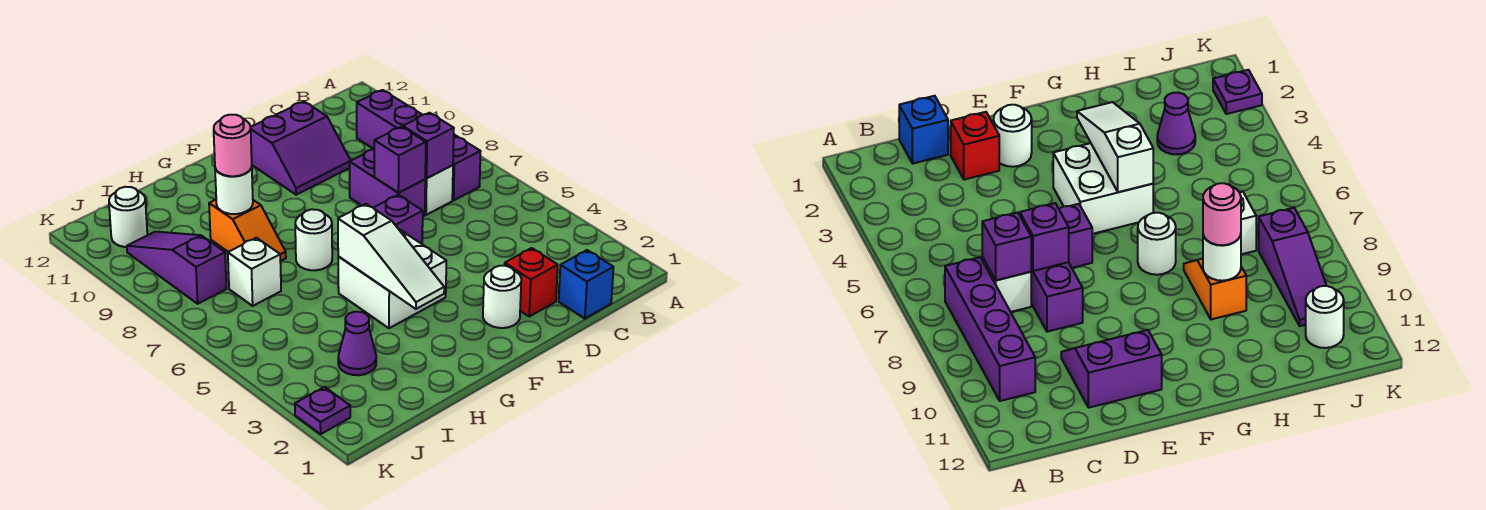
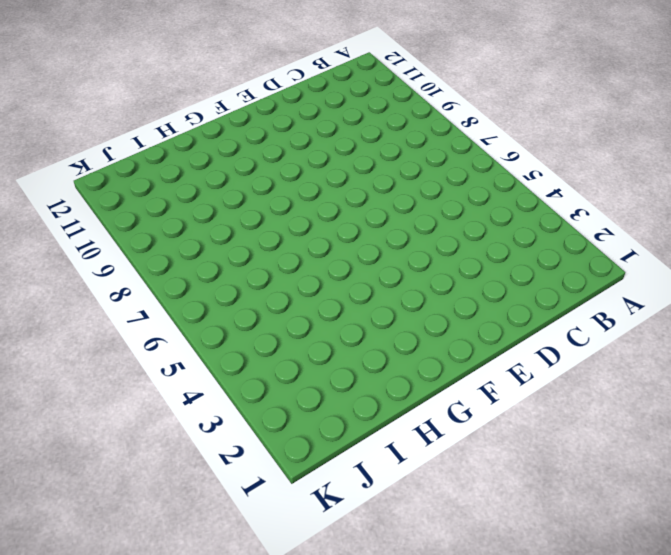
none -> purple brick B7:B10 level 1
none -> blue brick C1 level 1
none -> white brick C7 level 1

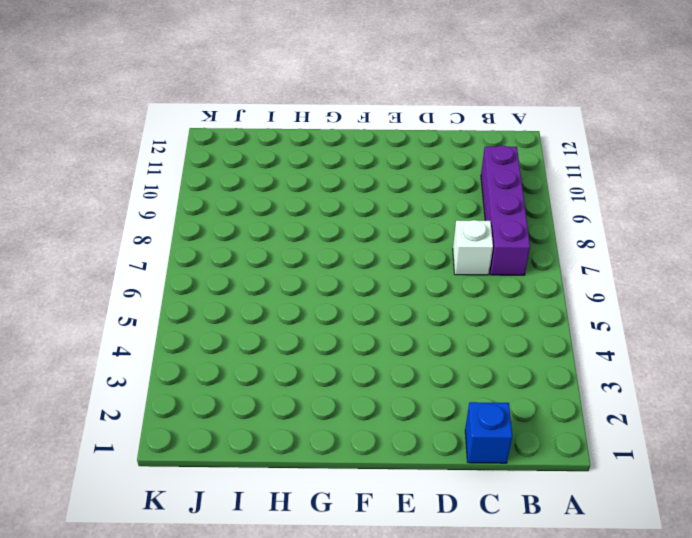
none -> red brick D2 level 1
none -> purple brick D7:D8 level 1
none -> purple slope D10:E11 level 1 top 11

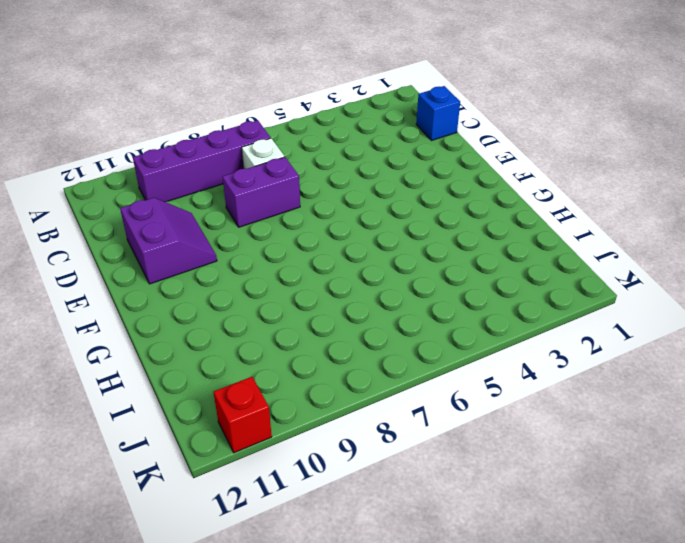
red brick K11 level 1 -> red brick D2 level 1
none -> white round brick E2 level 1
none -> purple brick E6 level 1
none -> white brick F4:G5 level 1

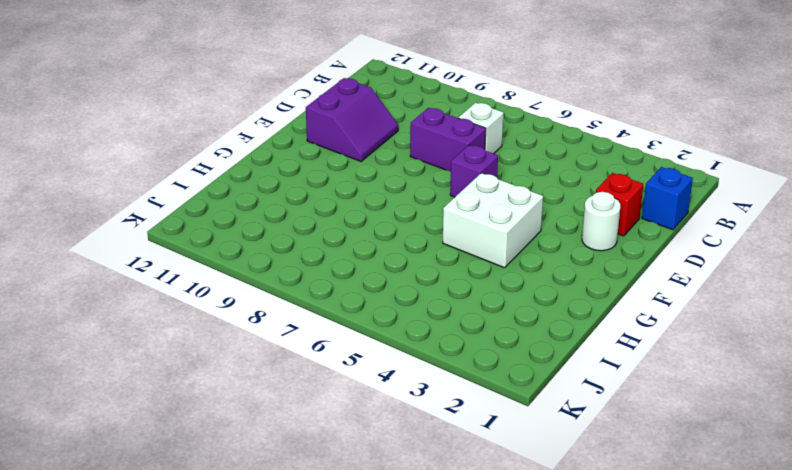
none -> purple brick B7:B10 level 1
none -> white round brick G7 level 1
none -> orange slope H8:H9 level 1 top 9

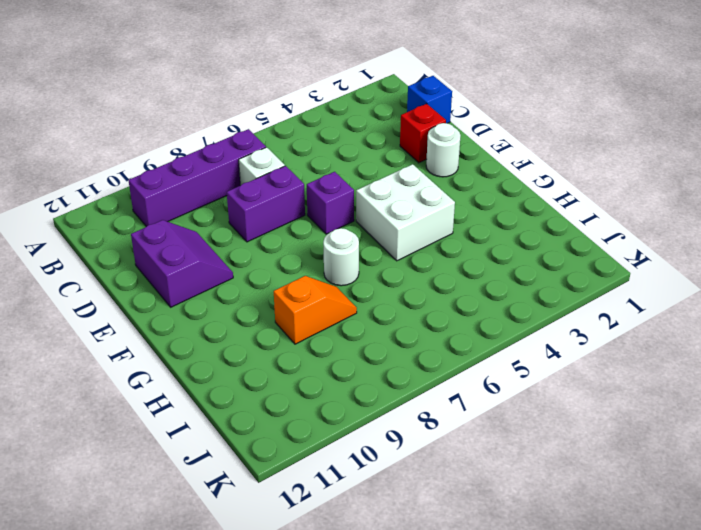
none -> purple cone I3 level 1
none -> white brick I7 level 1
none -> purple slope J8:J10 level 1 top 8

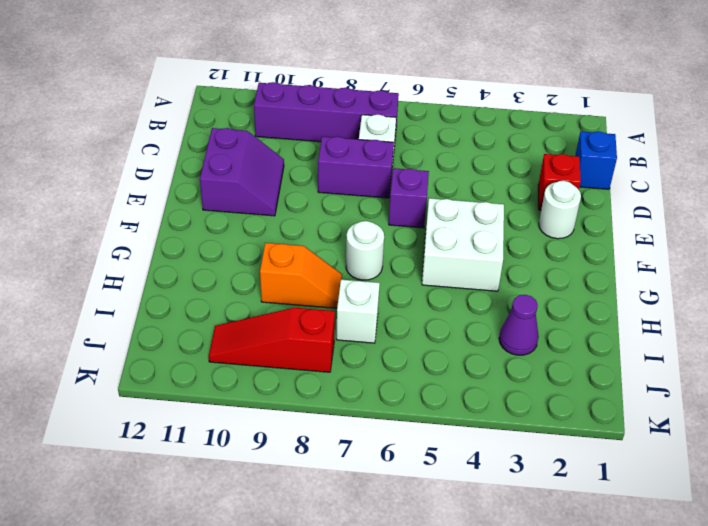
red slope J8:J10 level 1 top 8 -> purple slope J8:J10 level 1 top 8
none -> white round brick J11 level 1
none -> purple plate K2 level 1
none -> purple brick C7 level 2

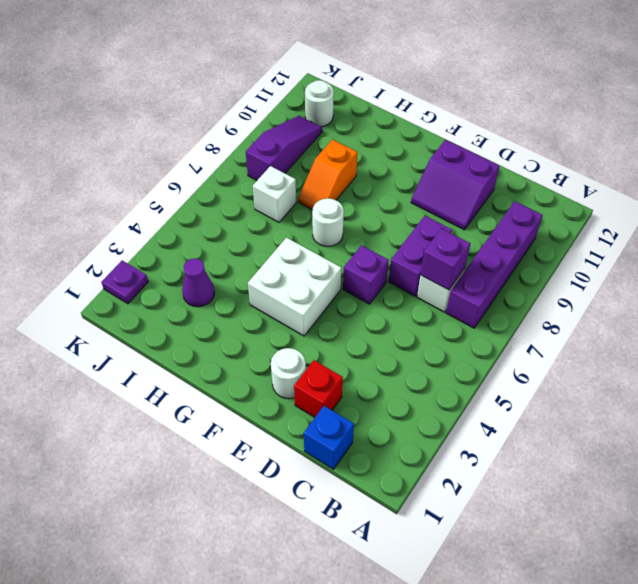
none -> purple brick D7 level 2
none -> white slope G3:G5 level 2 top 5
none -> white round brick H9 level 2

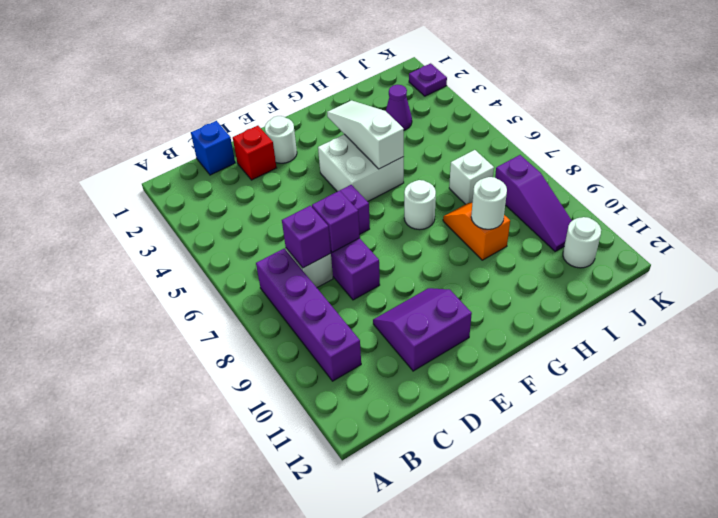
none -> pink round brick H9 level 3

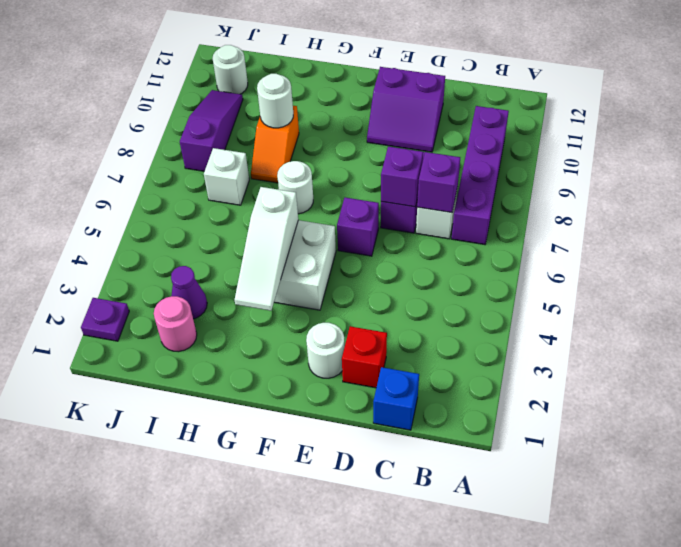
pink round brick I2 level 1 -> pink round brick H9 level 3

